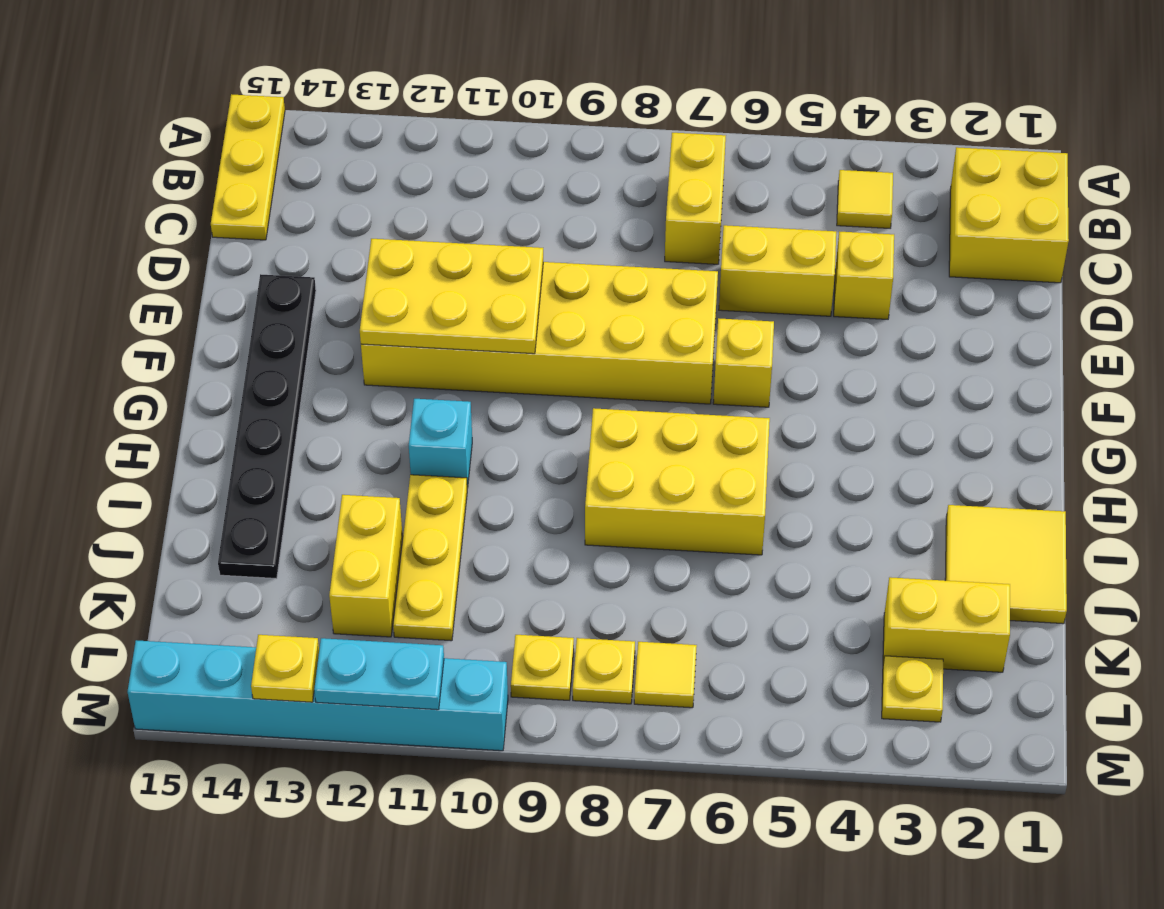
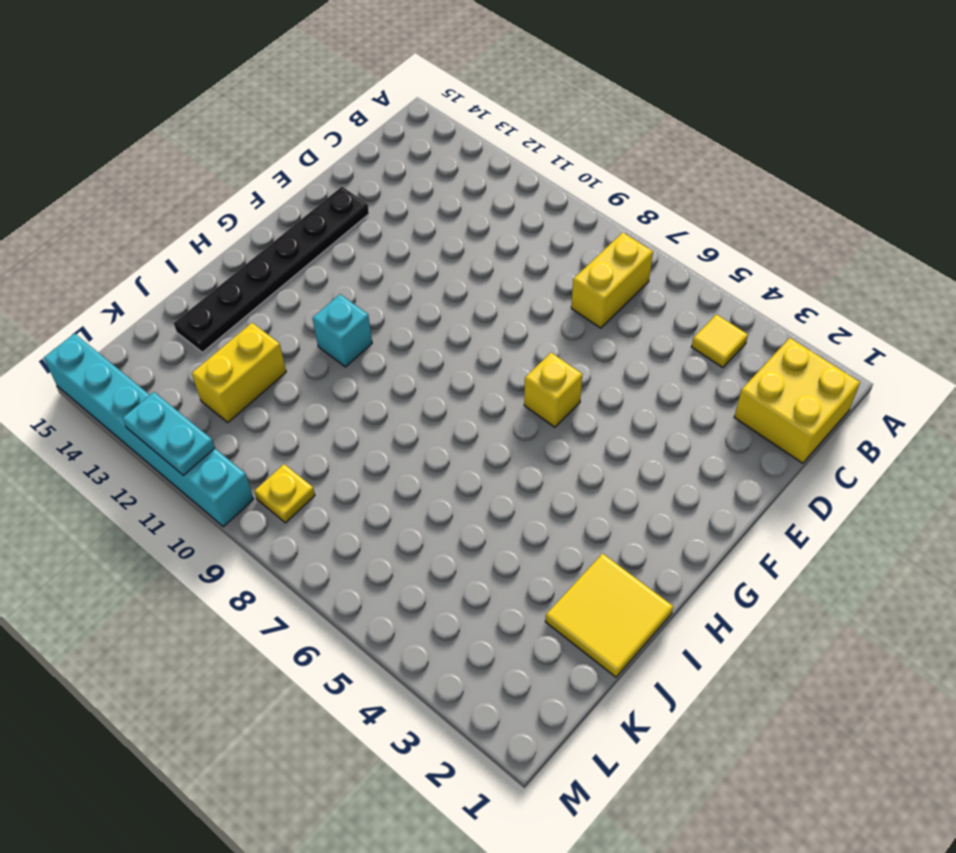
none -> yellow plate A15:C15 level 1
none -> yellow brick D4 level 1
none -> yellow brick D5:D6 level 1

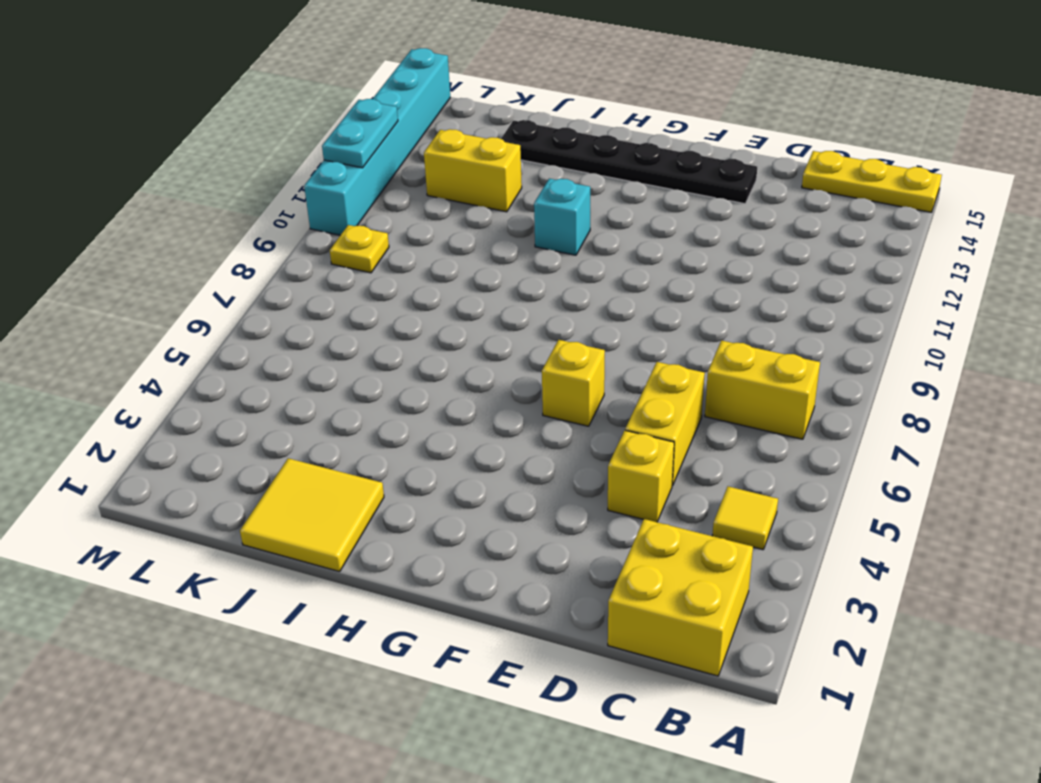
none -> yellow brick E7:F12 level 1
none -> yellow brick H6:I8 level 1
none -> yellow plate I11:K11 level 1

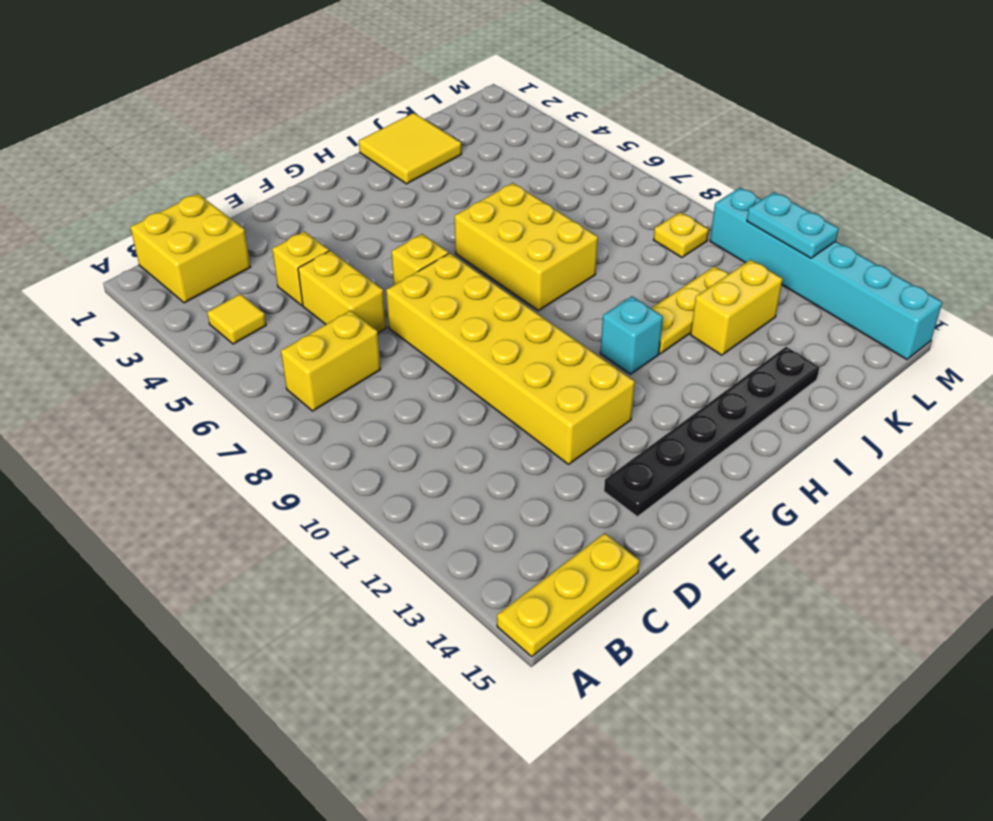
none -> yellow brick K2:K3 level 1
none -> yellow plate L3 level 1
none -> yellow tile L7 level 1

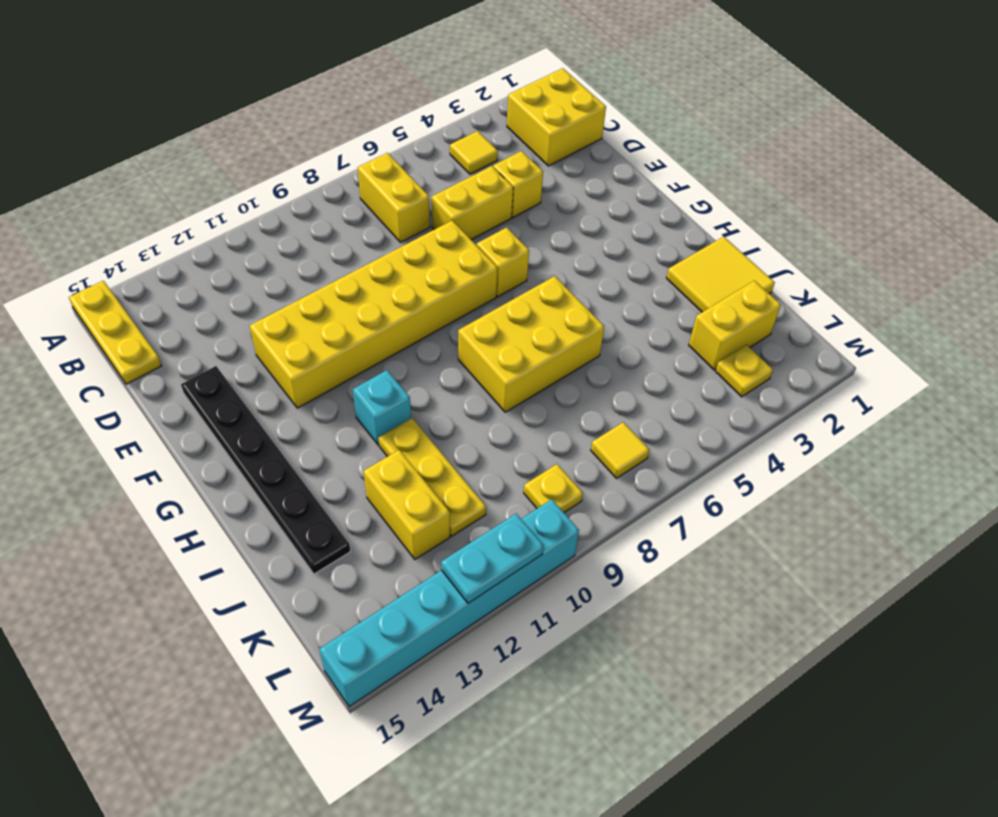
none -> yellow plate L8 level 1
none -> yellow plate E10:F12 level 2
none -> yellow plate M13 level 2

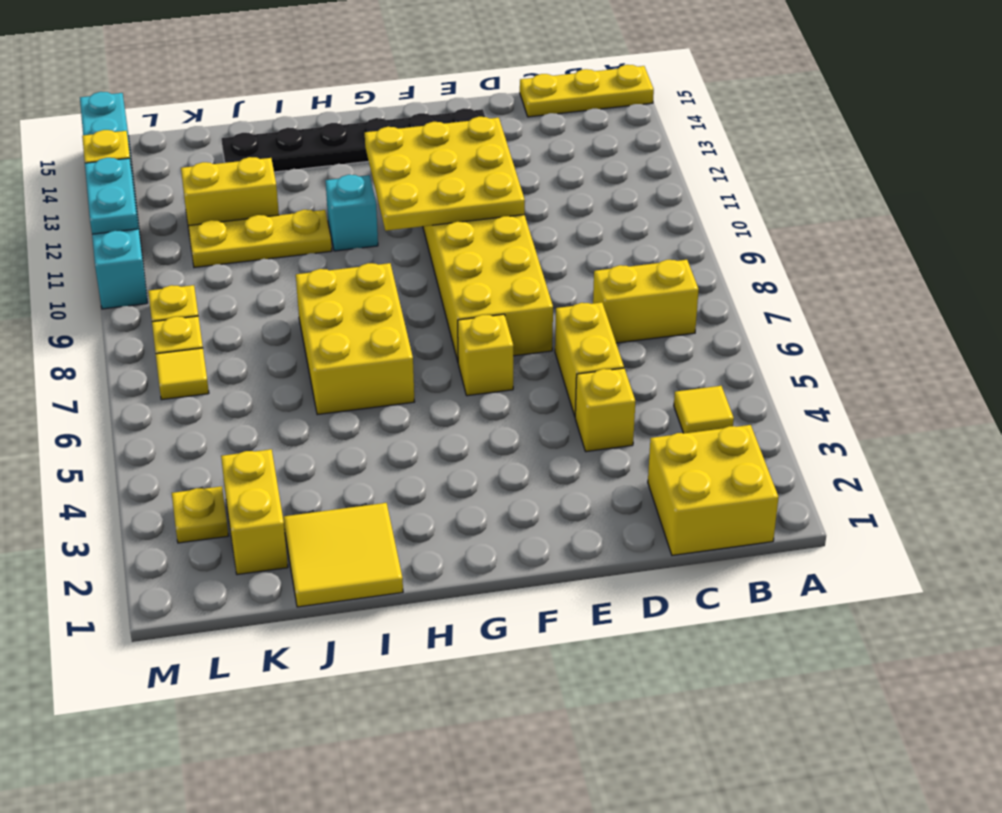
yellow plate E10:G12 level 2 -> yellow plate E10:F12 level 2

